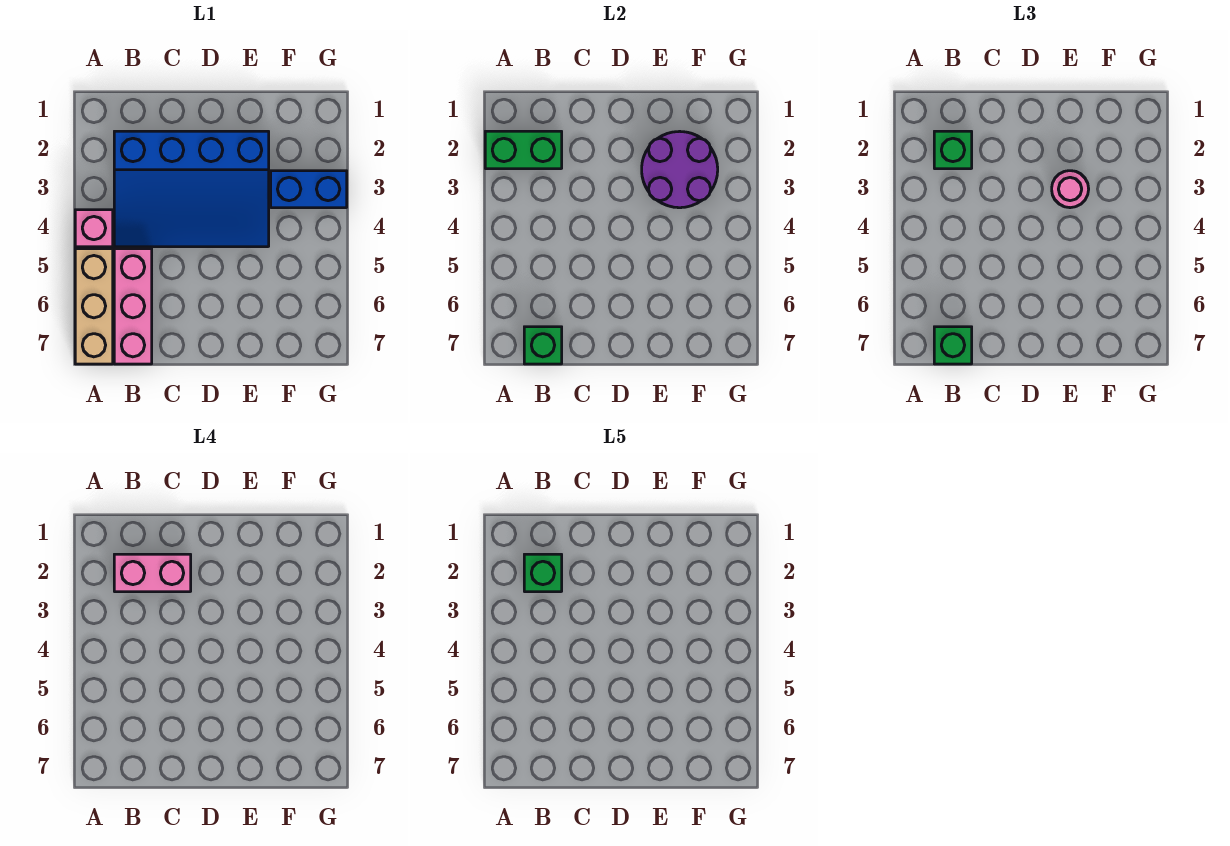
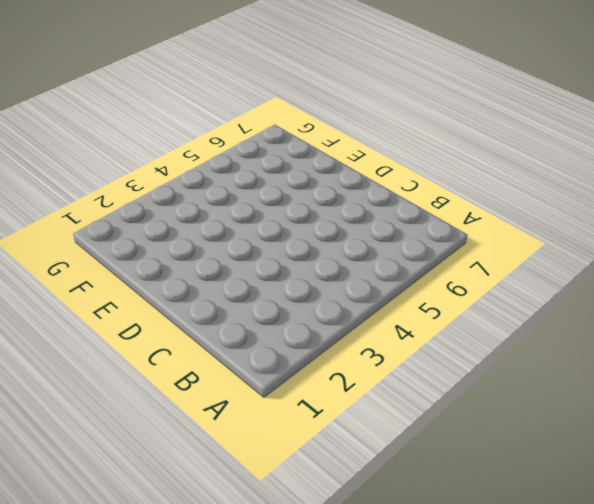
none -> pink brick A4 level 1
none -> tan brick A5:A7 level 1
none -> blue slope B2:E4 level 1 top 2

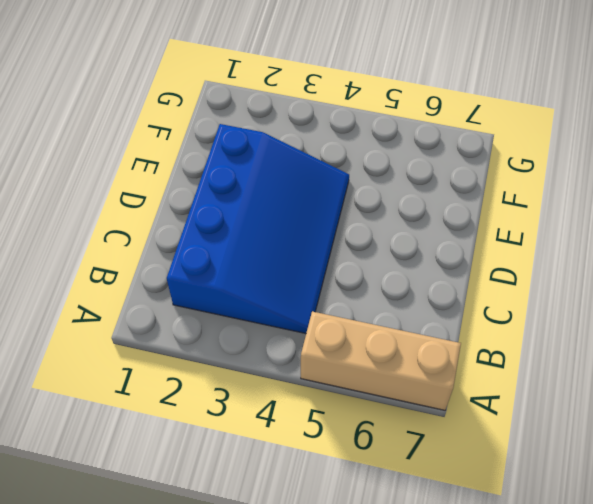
none -> pink brick A4 level 1
none -> pink brick B5:B7 level 1
none -> blue brick F3:G3 level 1

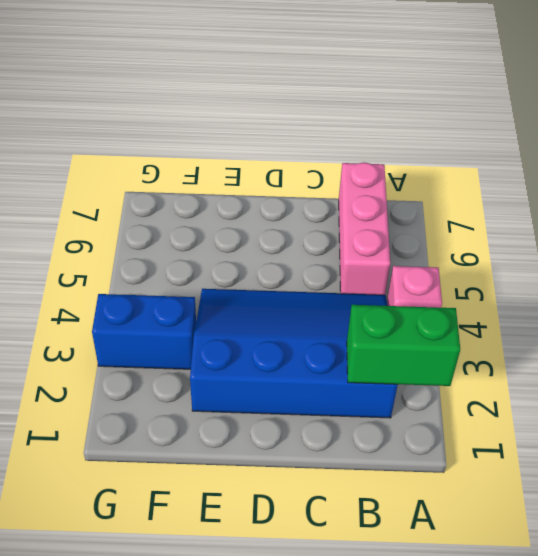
none -> tan brick A5:A7 level 1
none -> green brick B7 level 2
none -> purple round brick E2:F3 level 2

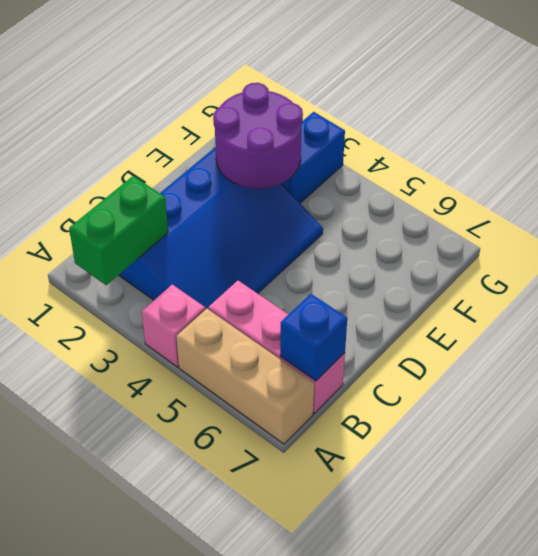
blue brick B7 level 2 -> green brick B7 level 2
none -> green brick B2 level 3
none -> green brick B7 level 3
none -> pink round brick E3 level 3

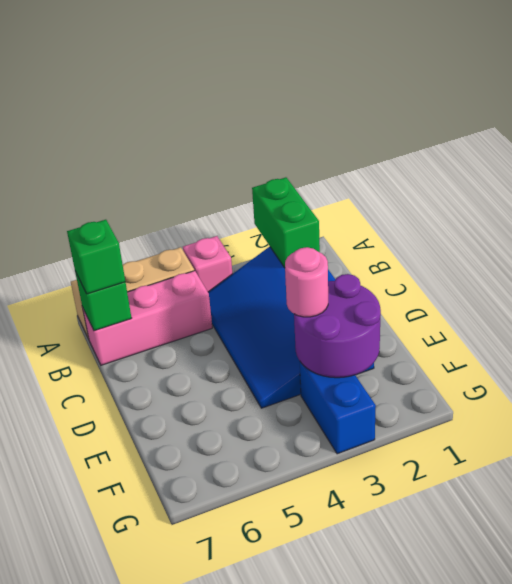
none -> green brick B2 level 3
none -> pink brick B2:C2 level 4
none -> green brick B2 level 5

